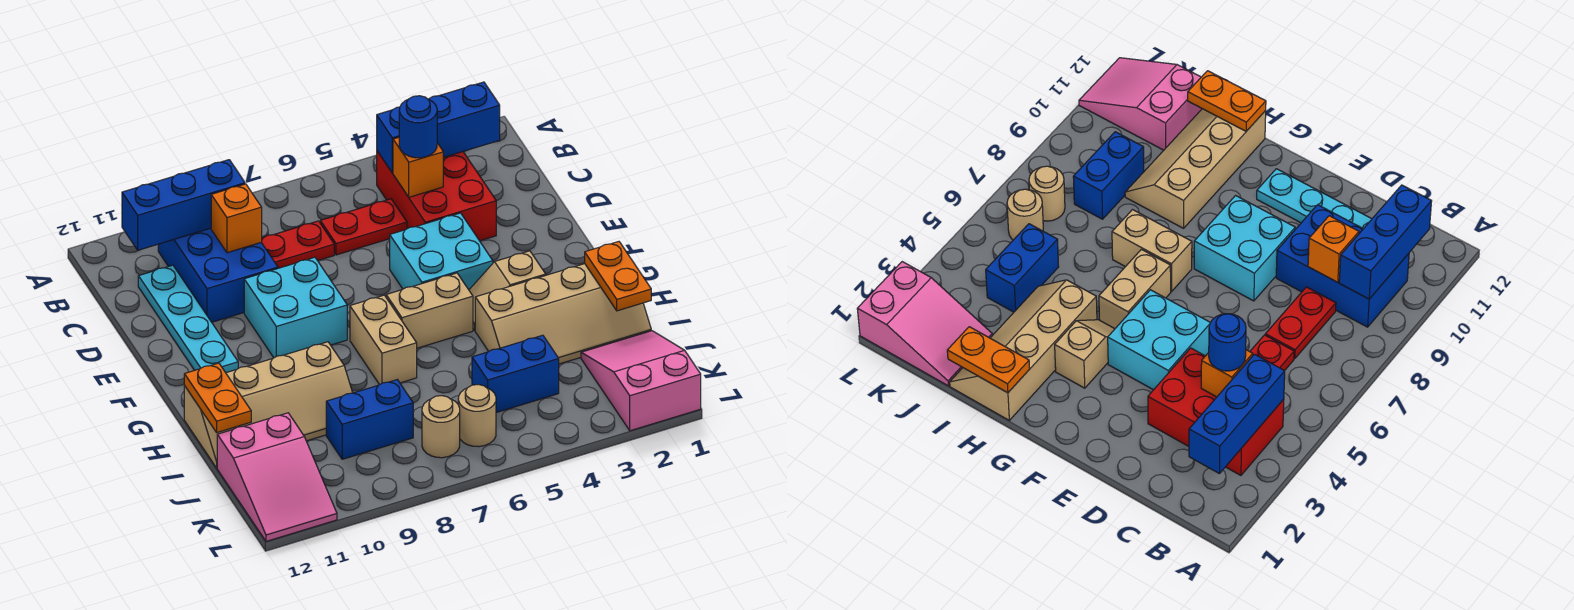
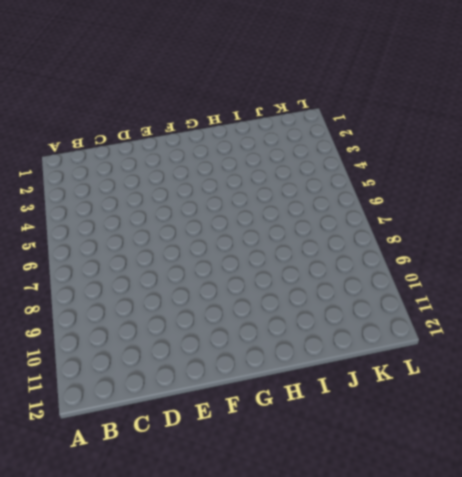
none -> red brick B3:D4 level 1
none -> blue brick B9:D10 level 1
none -> red plate C5:C6 level 1

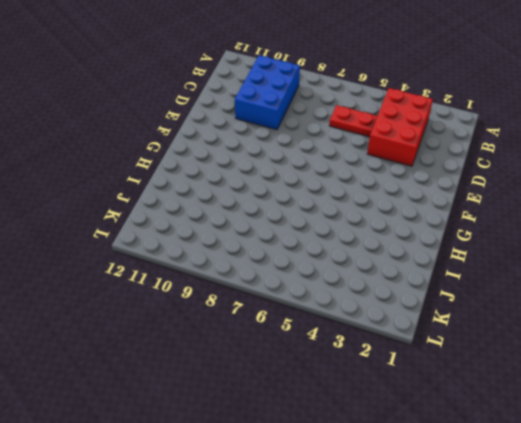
none -> red plate C7:C8 level 1
none -> cyan plate C11:F11 level 1
none -> cyan brick E4:F5 level 1

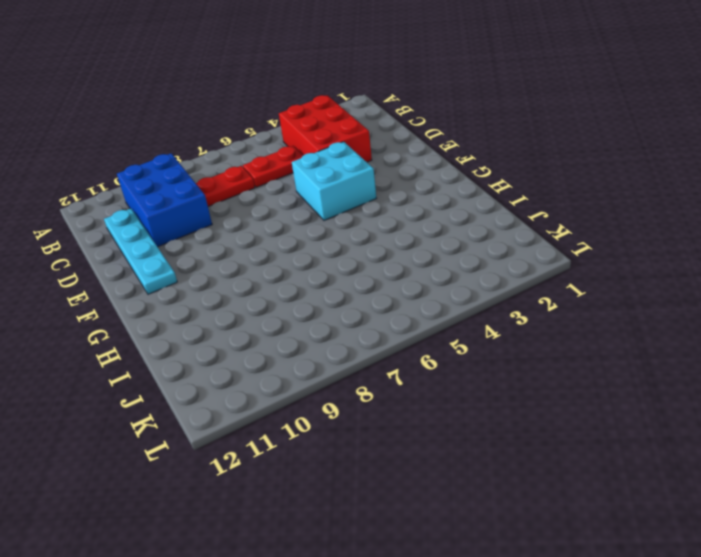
none -> cyan brick E8:F9 level 1
none -> tan slope G3:G4 level 1 top 3
none -> tan brick G5:G6 level 1

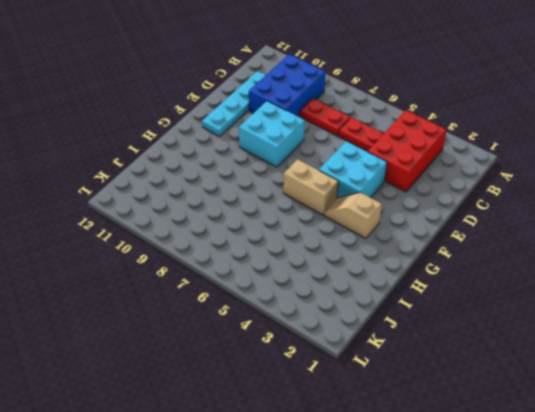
none -> tan brick G7:H7 level 1
none -> tan slope H1:I4 level 1 top H
none -> tan slope H9:I12 level 1 top H

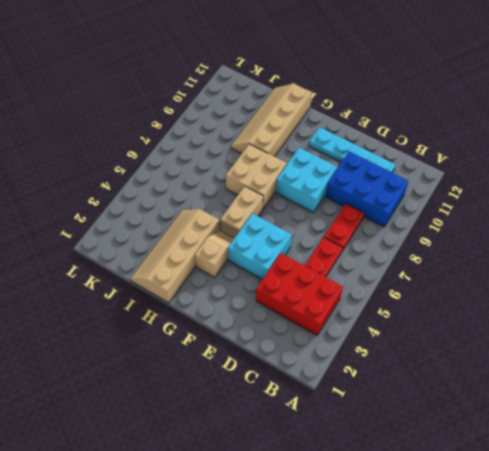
tan brick G7:H8 level 1 -> tan brick G7:H7 level 1
none -> pink slope J1:L2 level 1 top L
none -> blue brick J4:J5 level 1
none -> blue brick J8:J9 level 1

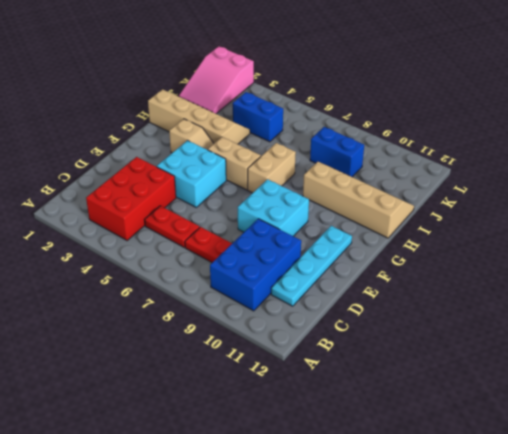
none -> pink slope J11:L12 level 1 top J
none -> tan round brick K6 level 1
none -> tan round brick K7 level 1

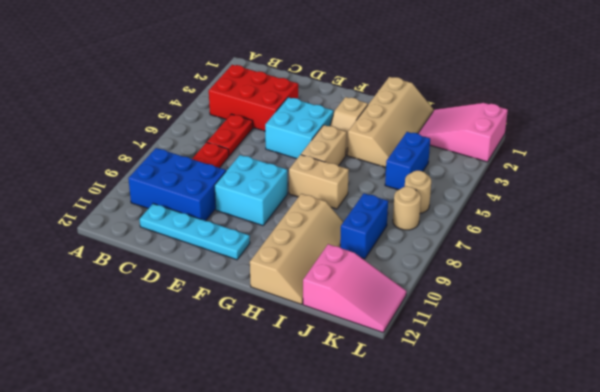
none -> blue brick B2:B4 level 2
none -> blue brick B9:B11 level 2
none -> orange brick C4 level 2

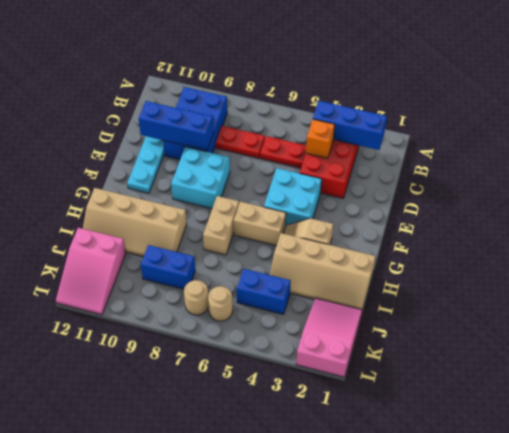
blue brick D9:D11 level 2 -> blue brick B9:B11 level 2
none -> orange brick C9 level 2
none -> orange plate H1:I1 level 2
none -> orange plate H12:I12 level 2

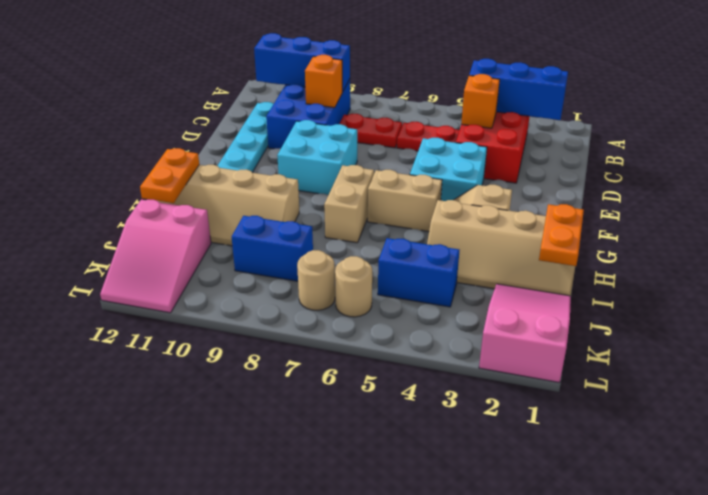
none -> blue round brick C4 level 3

